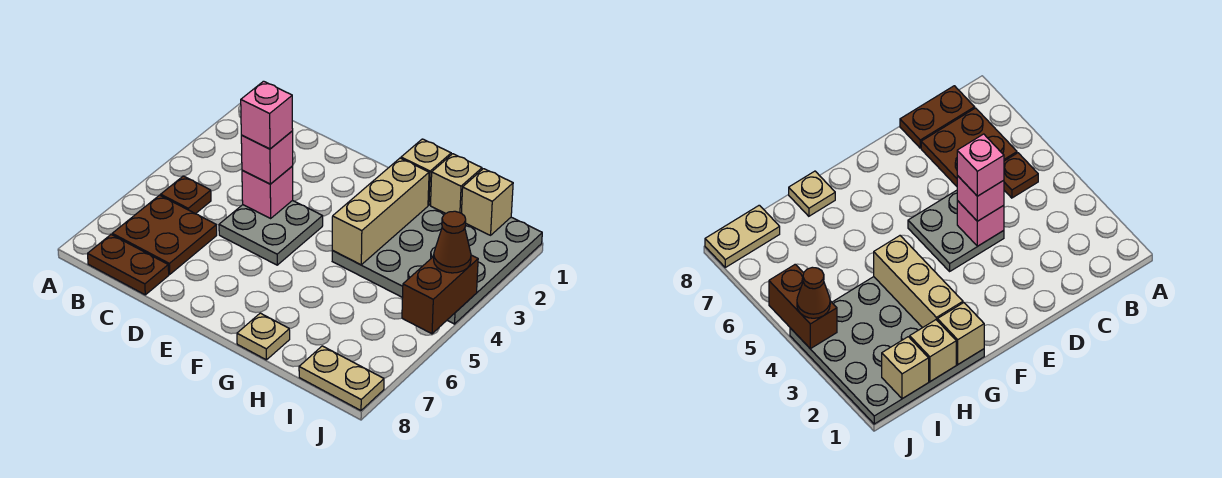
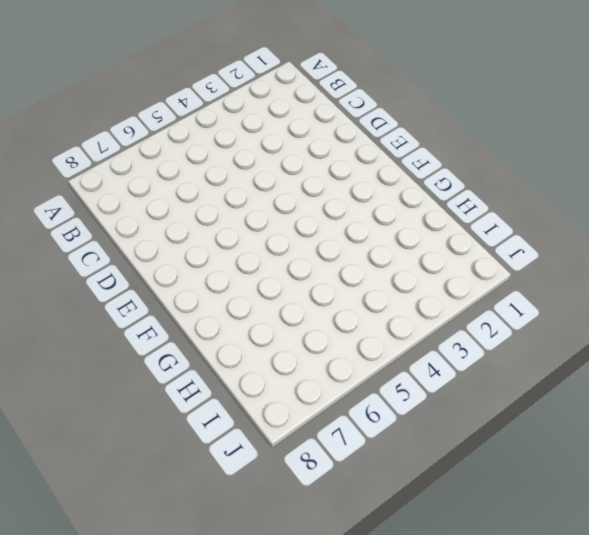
none -> brown plate B5 level 1
none -> brown plate B6:C7 level 1
none -> brown plate B8:C8 level 1

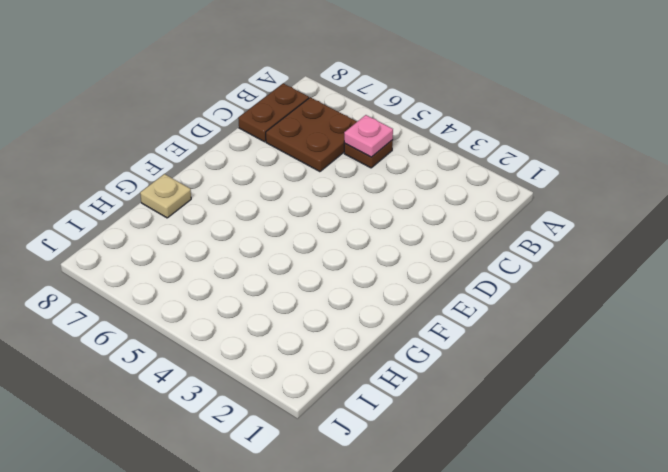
pink plate B5 level 2 -> none
none -> grey plate D4:E5 level 1
none -> grey plate G1:J4 level 1
none -> tan plate I8:J8 level 1

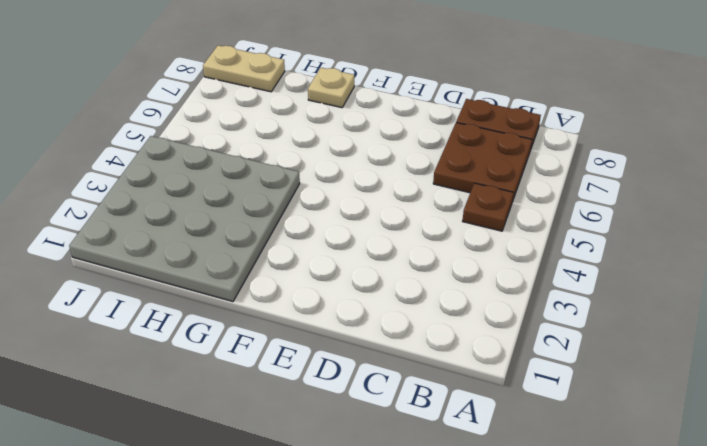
none -> grey plate D4:E5 level 1
none -> pink brick D4 level 2
none -> tan brick G1 level 2

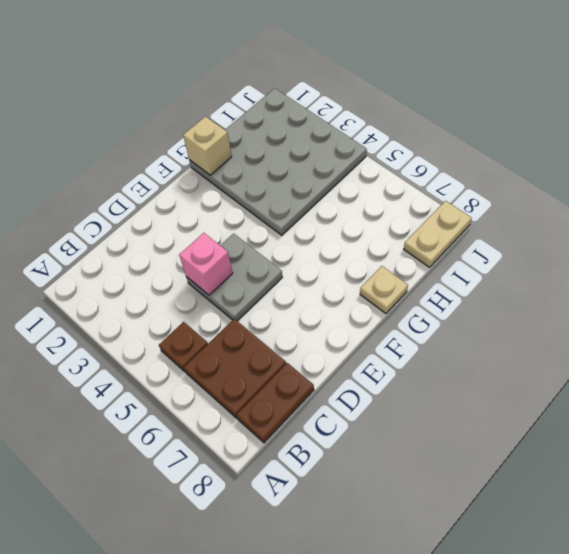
none -> tan brick G2:G4 level 2
none -> tan brick H1 level 2
none -> tan brick I1 level 2

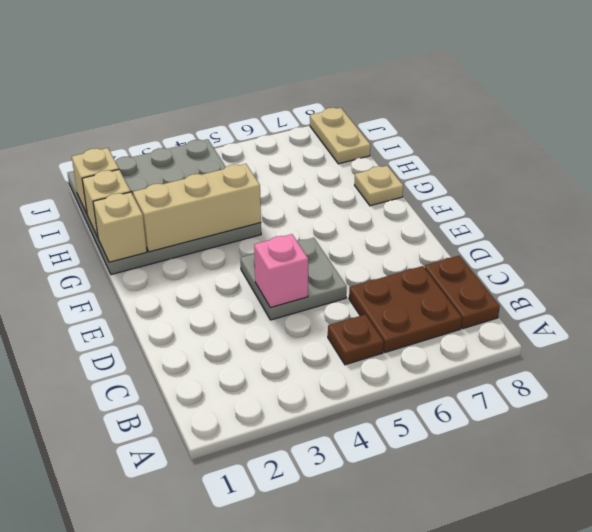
none -> brown brick J4:J5 level 2
none -> pink brick D4 level 3
none -> brown cone J4 level 3

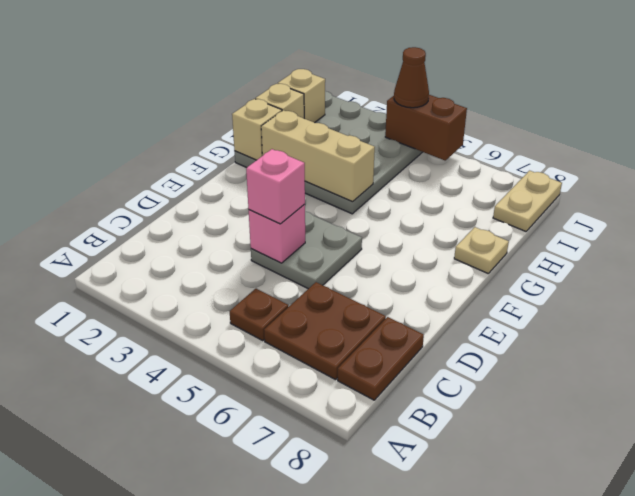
none -> pink brick D4 level 4

